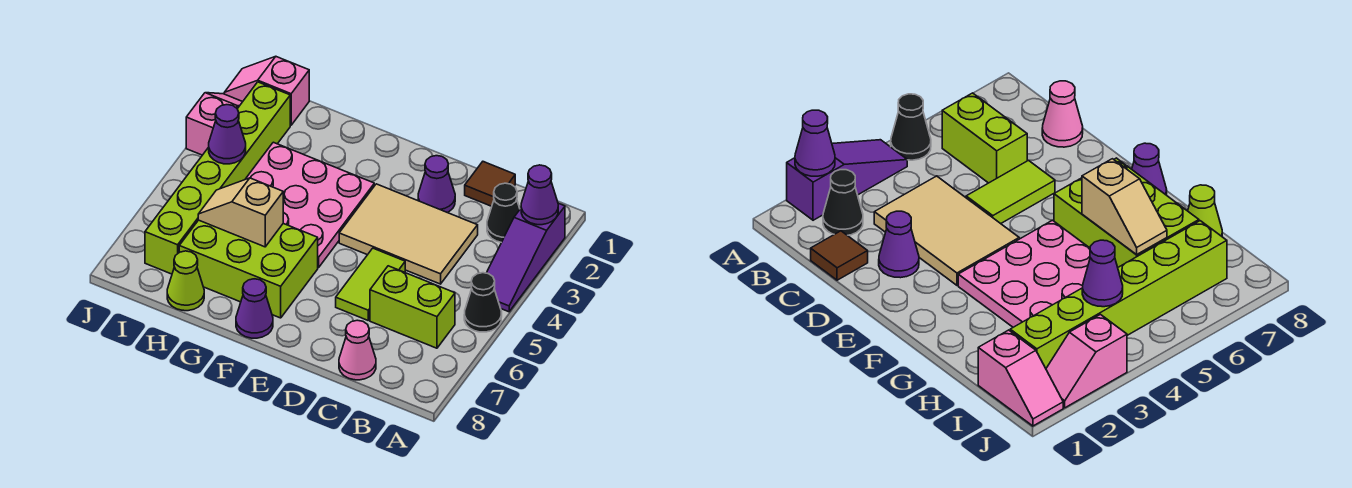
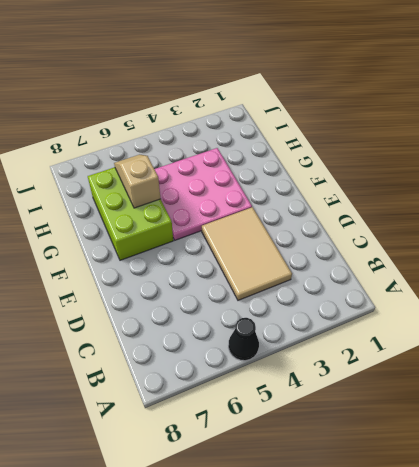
none -> purple slope A2:A4 level 1 top 2
none -> black cone B2 level 1
none -> lime brick B6:C6 level 1

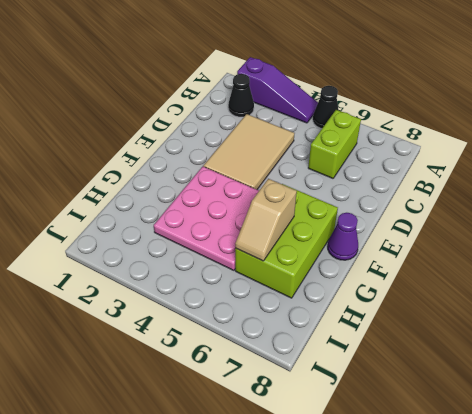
none -> brown tile C1 level 1
none -> pink cone C8 level 1
none -> purple cone D2 level 1

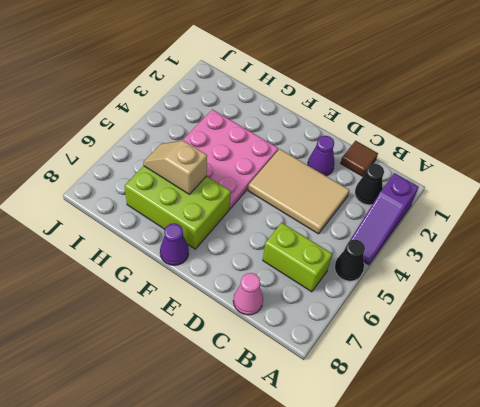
none -> lime tile D5:D6 level 1
none -> lime cone H8 level 1
none -> pink slope I1:J1 level 1 top I

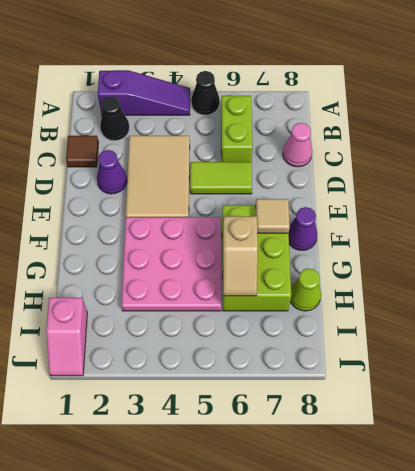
tan tile F7 level 2 -> none
none -> lime brick I2:I7 level 1
none -> pink slope J2:J3 level 1 top 3
none -> purple cone A2 level 2

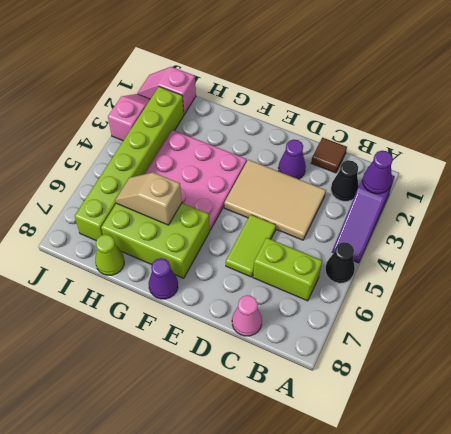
none -> purple cone I4 level 2

